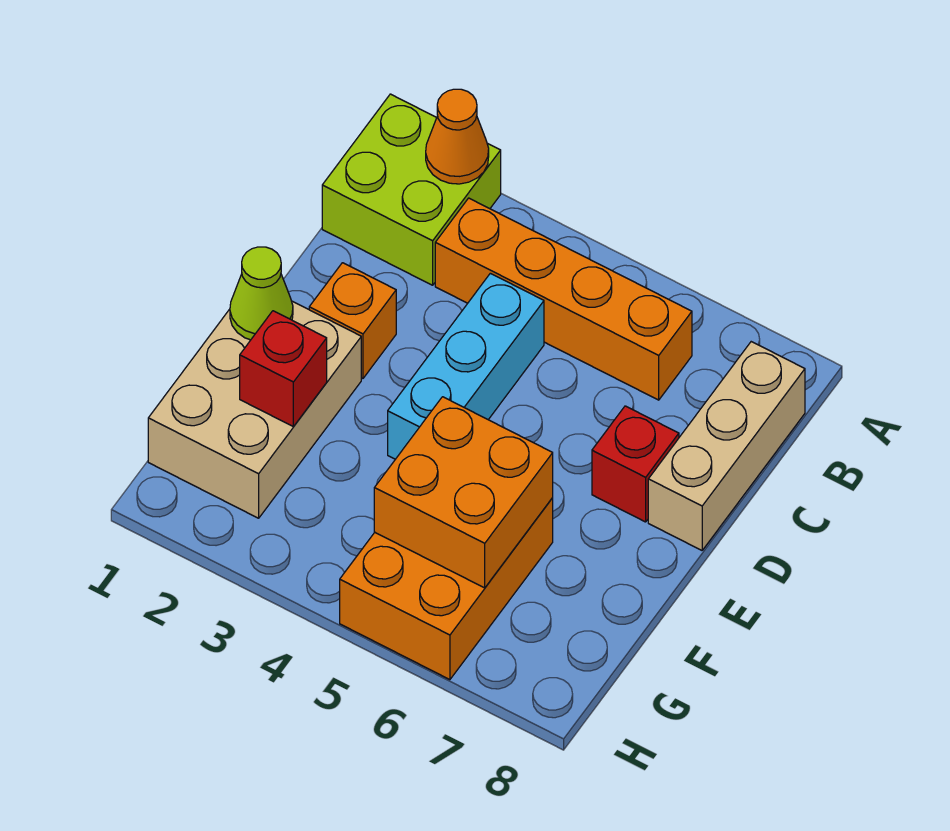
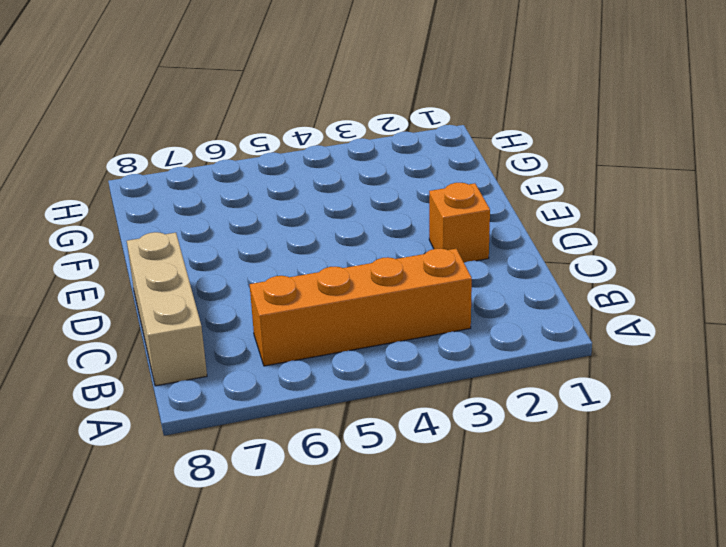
none -> lime brick A1:B2 level 1
none -> cyan brick C4:E4 level 1
none -> red brick D7 level 1

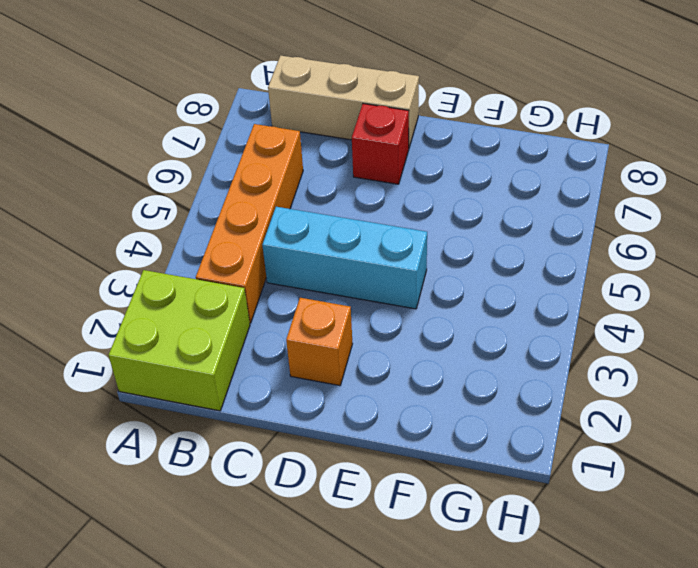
none -> tan brick E1:G2 level 1
none -> orange brick F5:H6 level 1
none -> orange cone A2 level 2

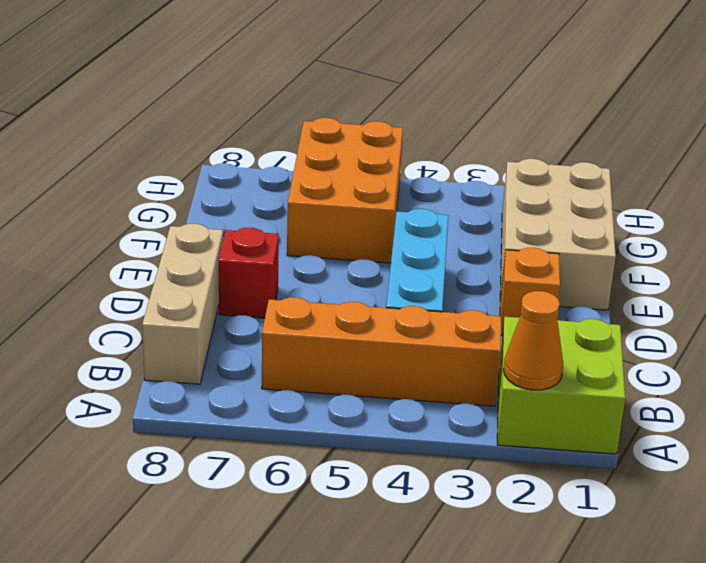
none -> lime cone E1 level 2
none -> red brick F2 level 2
none -> orange brick F5:G6 level 2

